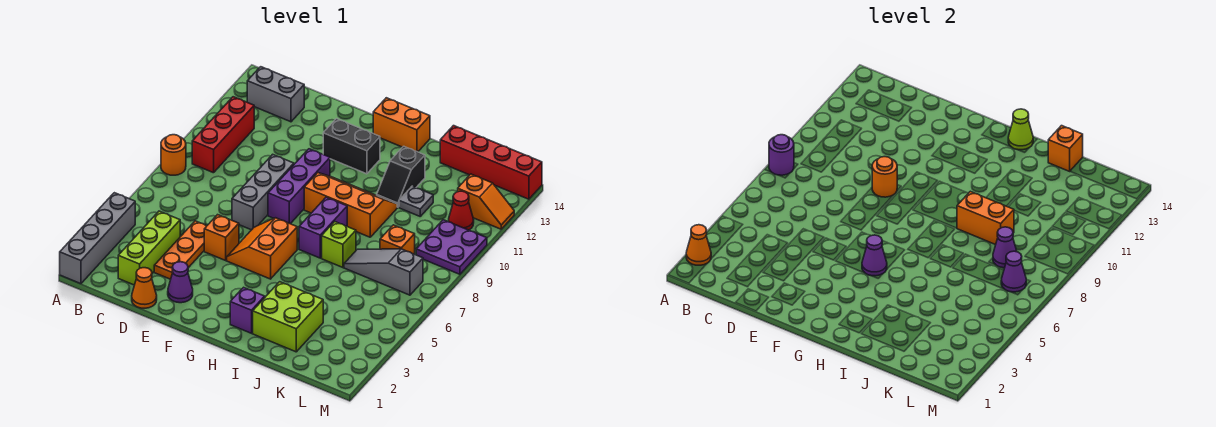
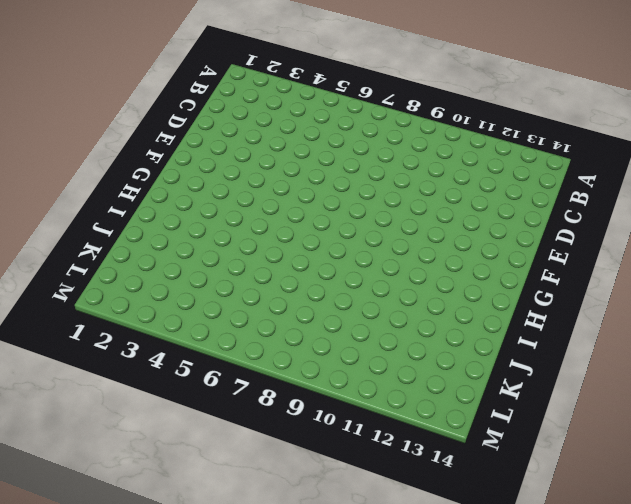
none -> grey brick A1:A4 level 1
none -> orange round brick A8 level 1
none -> red brick B9:B11 level 1
none -> grey brick B13:C13 level 1

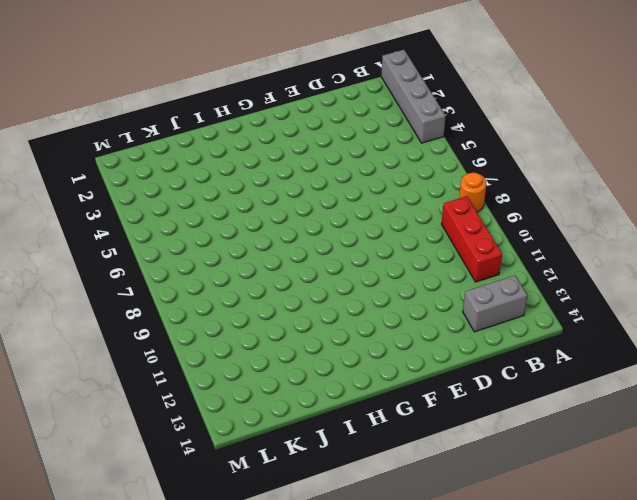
none -> lime brick C2:C4 level 1
none -> orange cone D1 level 1
none -> orange plate D3:D5 level 1
none -> purple cone E2 level 1

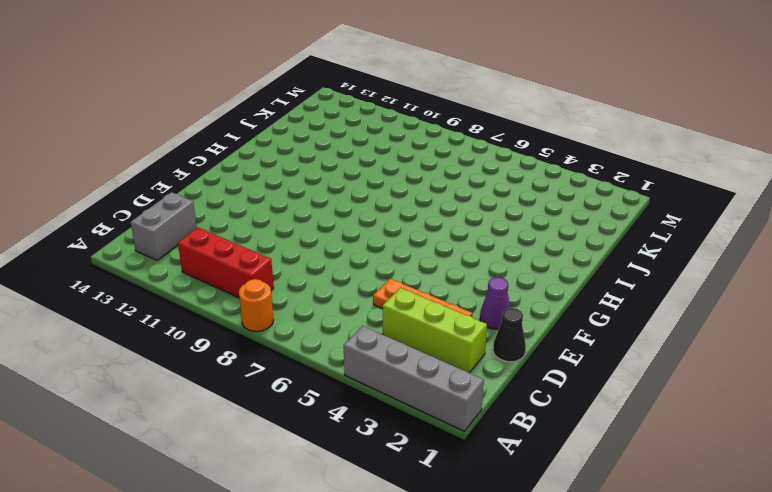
black cone D1 level 1 -> orange cone D1 level 1
none -> orange brick E5 level 1
none -> grey brick E7:E9 level 1
none -> orange slope F5:G6 level 1 top G
none -> purple brick F8:F10 level 1

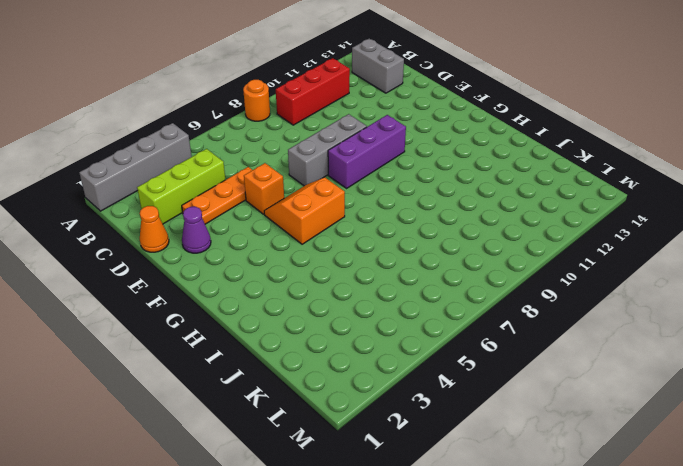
none -> black brick F12:G12 level 1
none -> orange slope G9:I10 level 1 top 9
none -> orange brick G14:H14 level 1
none -> purple brick H2 level 1

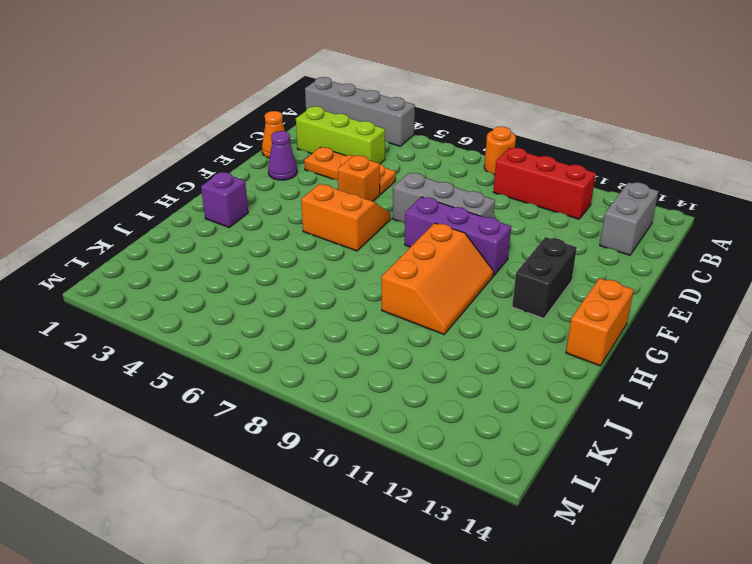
none -> purple brick H7:H8 level 1
none -> lime brick I2:J3 level 1
none -> lime brick I7 level 1
none -> black slope I11:I12 level 1 top 12

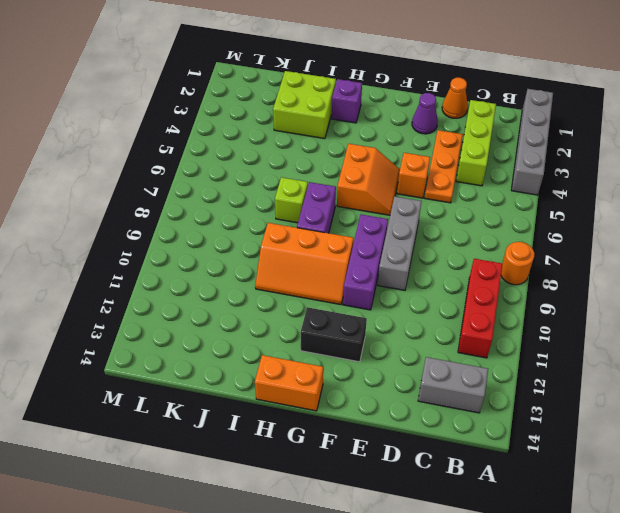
none -> black slope I11:I12 level 1 top 12
none -> grey slope J7:L7 level 1 top L
none -> grey plate J11 level 1
none -> red brick J14:M14 level 1

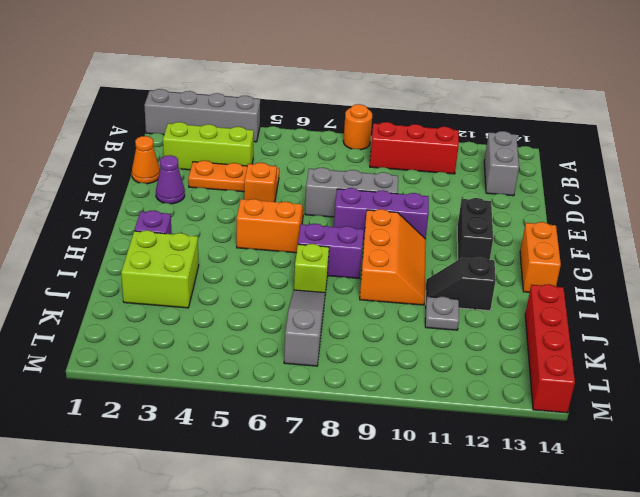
none -> orange brick K8 level 1
none -> purple plate L9:M10 level 1
none -> red cone L11 level 1
none -> orange slope L12:M12 level 1 top L

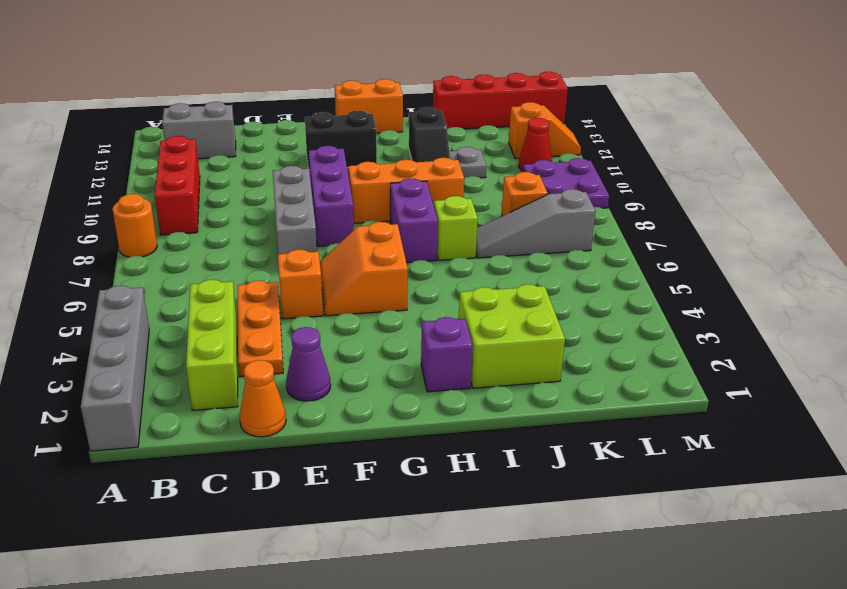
none -> orange cone A2 level 2
none -> purple round brick A8 level 2
none -> orange round brick E9 level 2
none -> purple cone G5 level 2

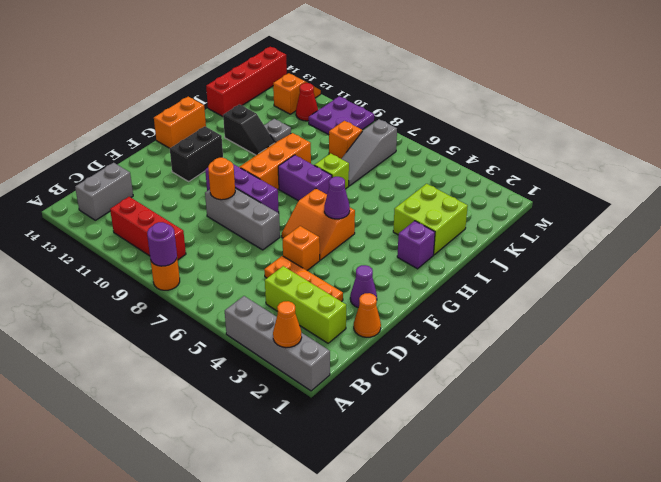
none -> lime cone H14 level 2
none -> orange brick I9:J9 level 2
none -> orange brick J14 level 2
none -> purple cone K8 level 2

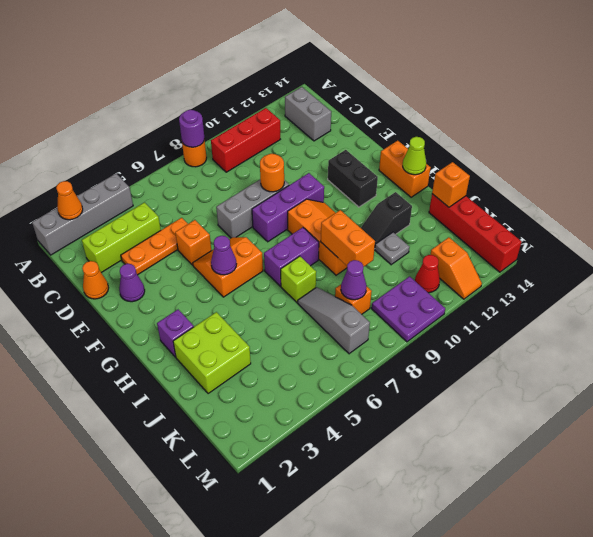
none -> purple cone L7 level 2

